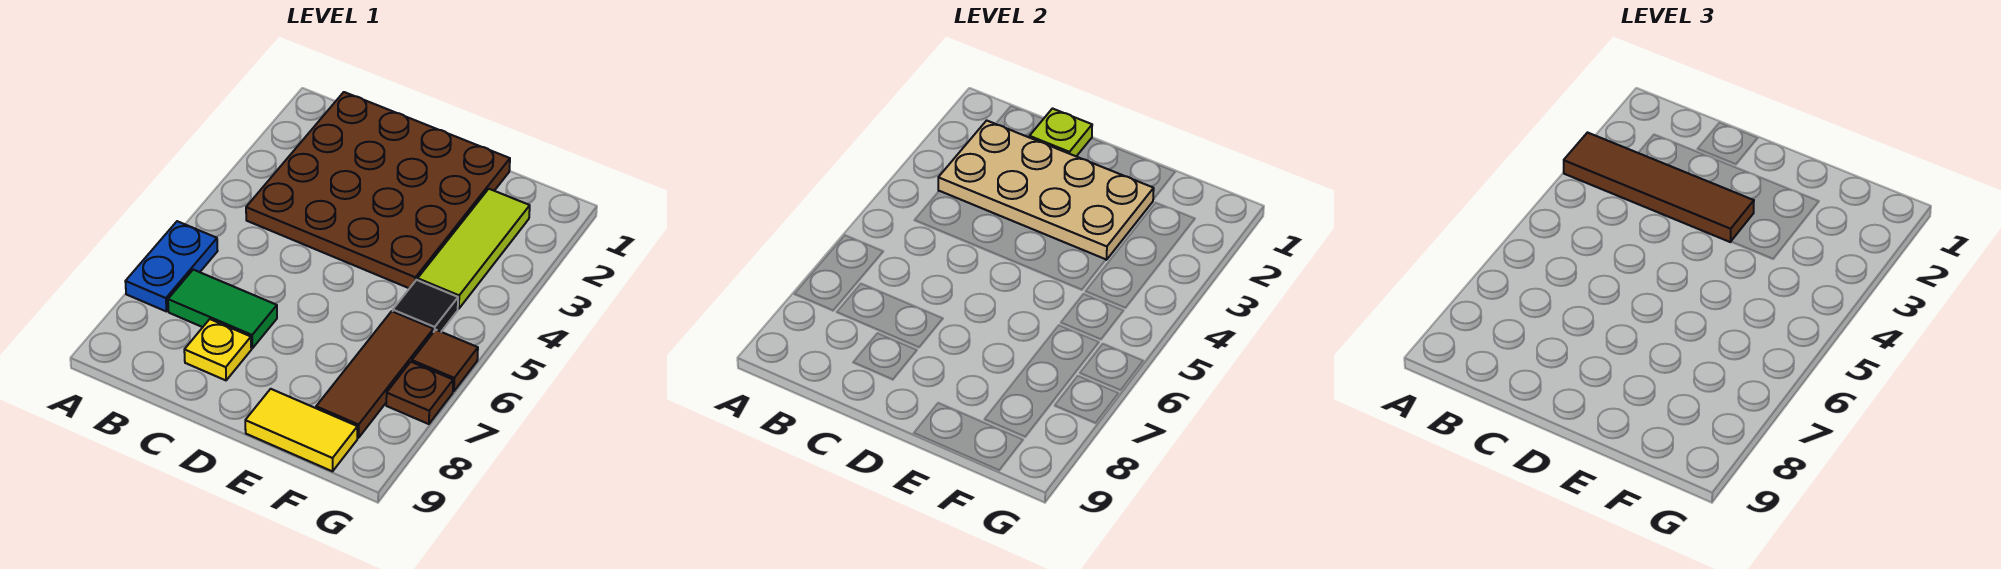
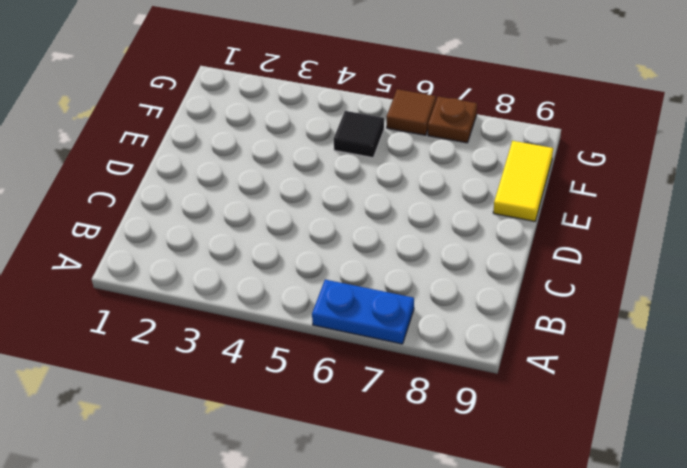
none -> brown plate B1:E4 level 1
none -> green tile B7:C7 level 1
none -> yellow plate C8 level 1

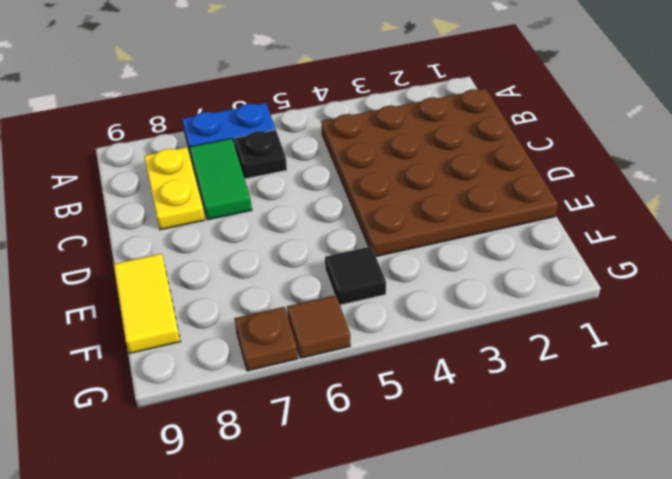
black plate B6 level 1 -> none
yellow plate B8:C8 level 1 -> yellow plate C8 level 1
none -> lime tile F2:F4 level 1
none -> brown tile F6:F8 level 1
none -> tan plate B2:E3 level 2

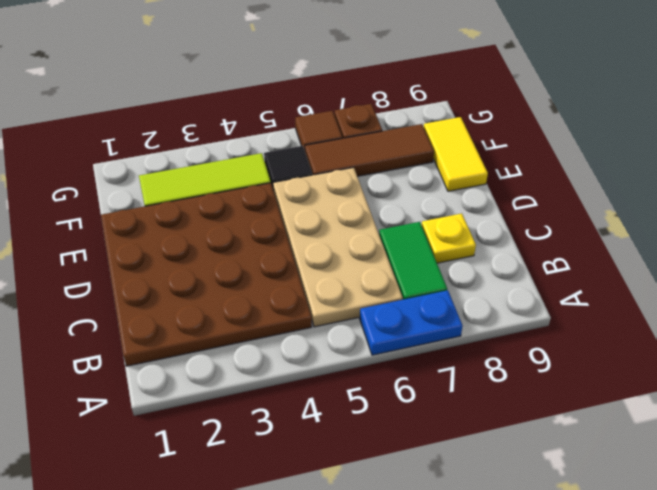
tan plate B5:E6 level 1 -> tan plate B2:E3 level 2
none -> lime plate C1 level 2
none -> brown tile A3:D3 level 3

